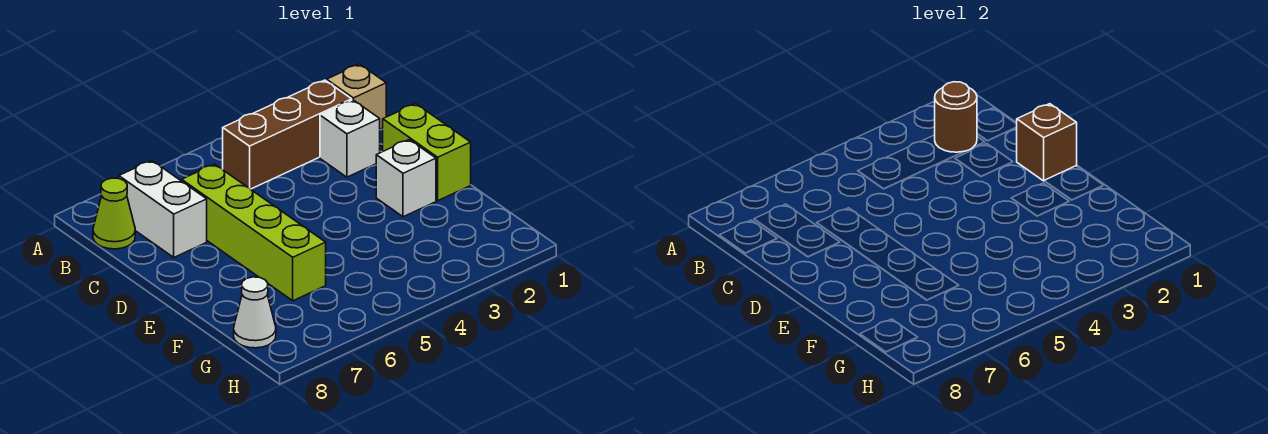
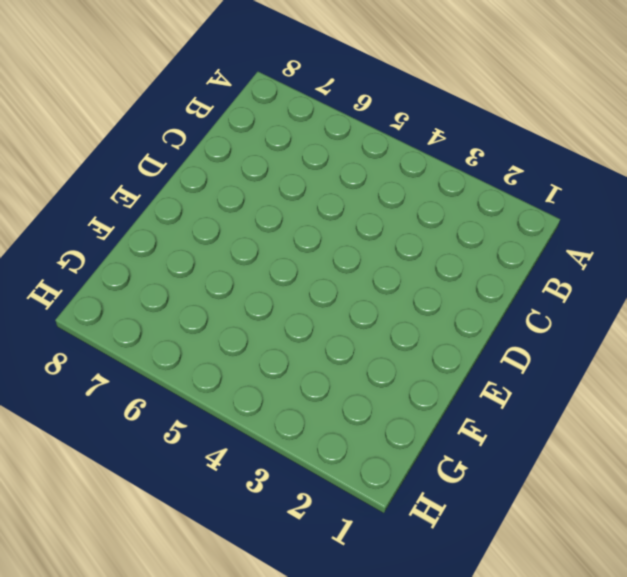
none -> tan brick B1 level 1
none -> brown brick B2:B4 level 1

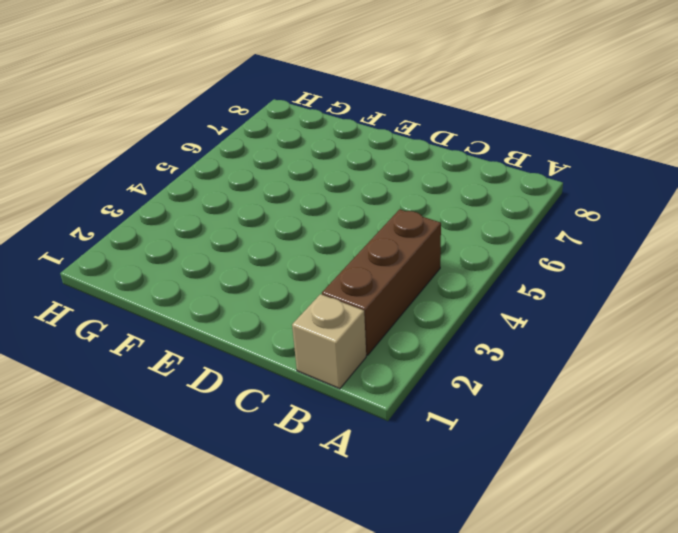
none -> white brick B7:C7 level 1
none -> lime cone B8 level 1

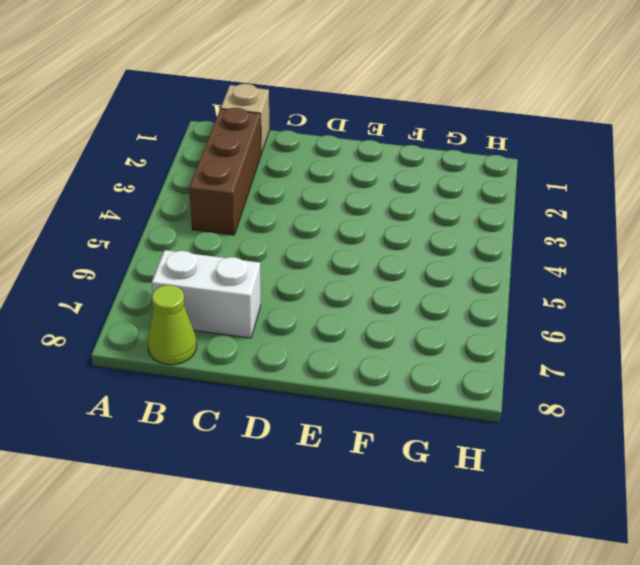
none -> white brick C2 level 1
none -> lime brick C6:F6 level 1

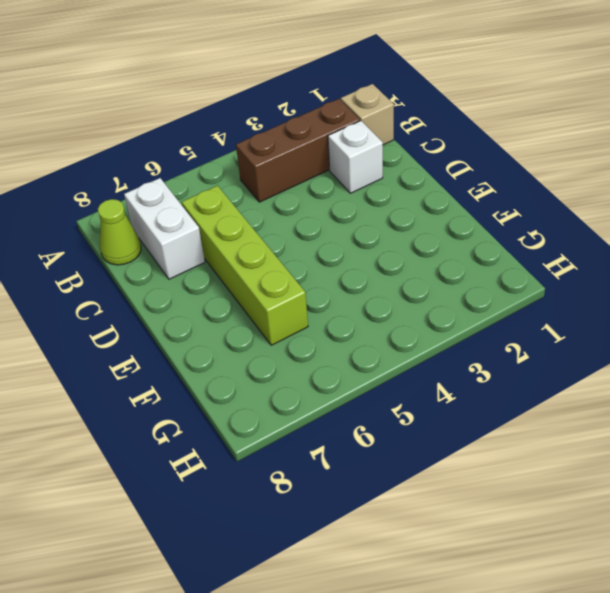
none -> lime brick D1:E1 level 1
none -> white brick E2 level 1

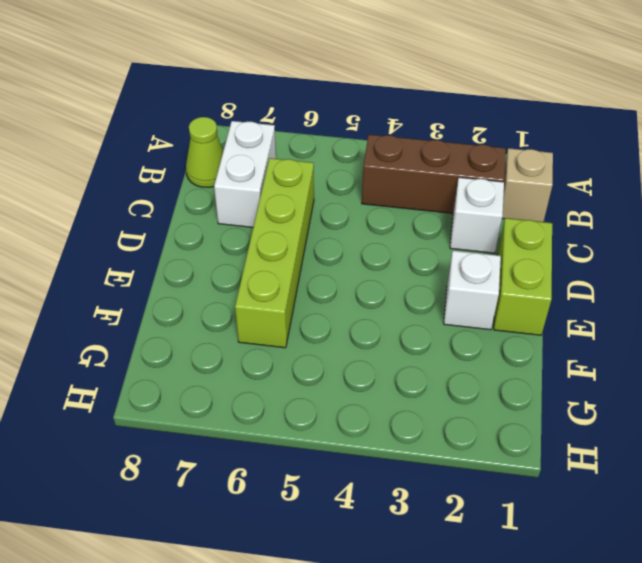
none -> white cone G8 level 1
none -> brown round brick B2 level 2

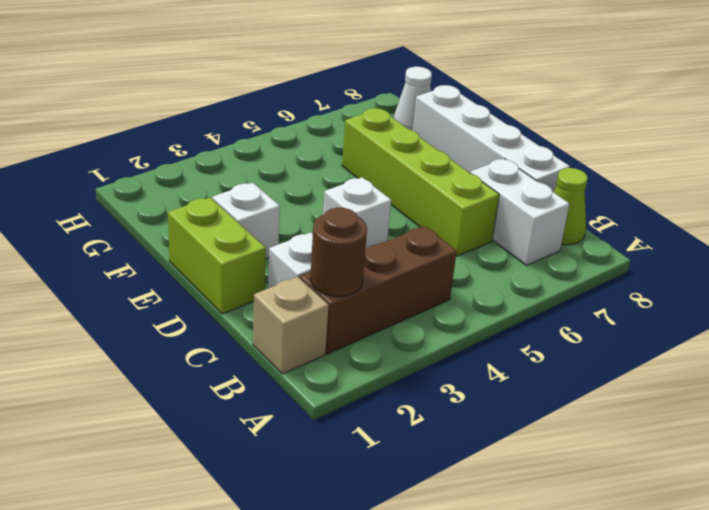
white brick C8:F8 level 1 -> none
white brick D4 level 1 -> none
none -> brown brick D1 level 2

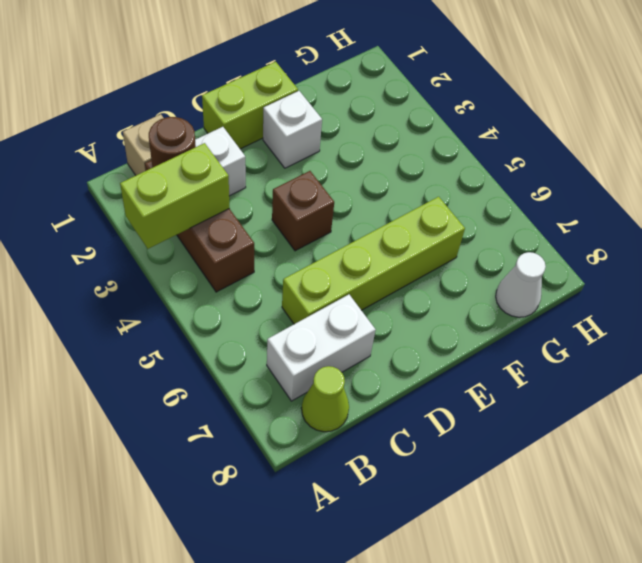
lime brick A3:B3 level 2 -> none
brown brick D4 level 1 -> brown brick D1 level 2

